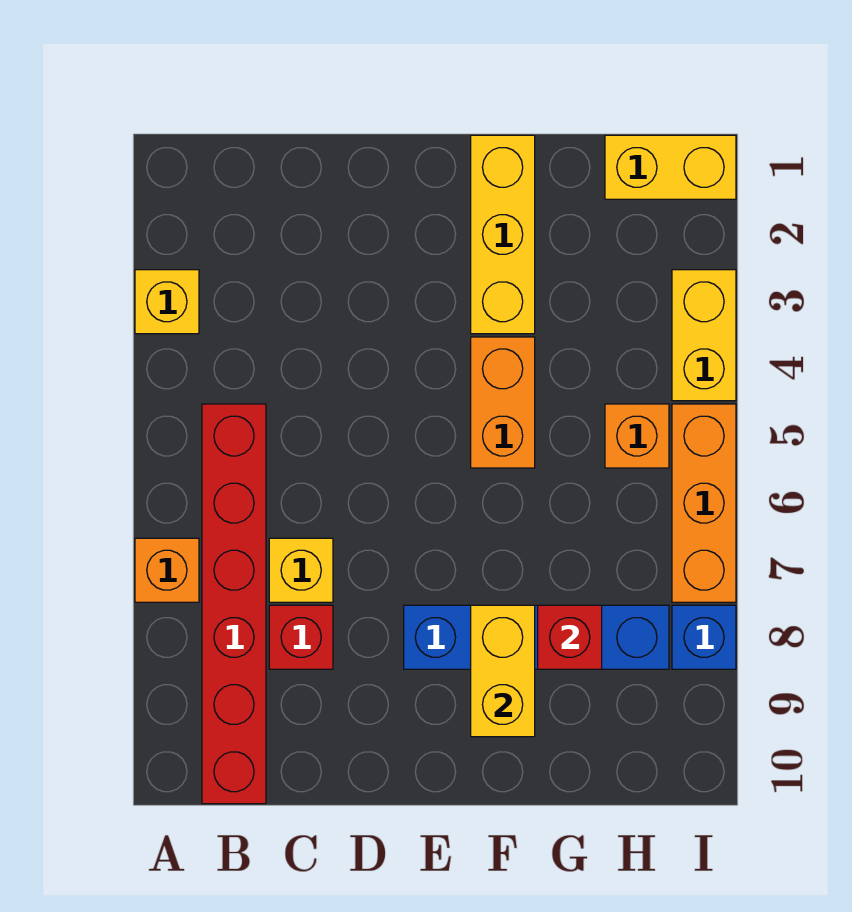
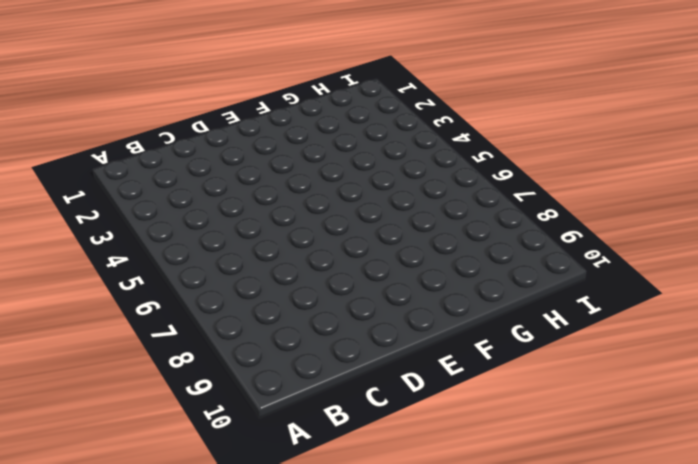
none -> yellow brick A3 level 1
none -> orange brick A7 level 1
none -> red brick B5:B10 level 1

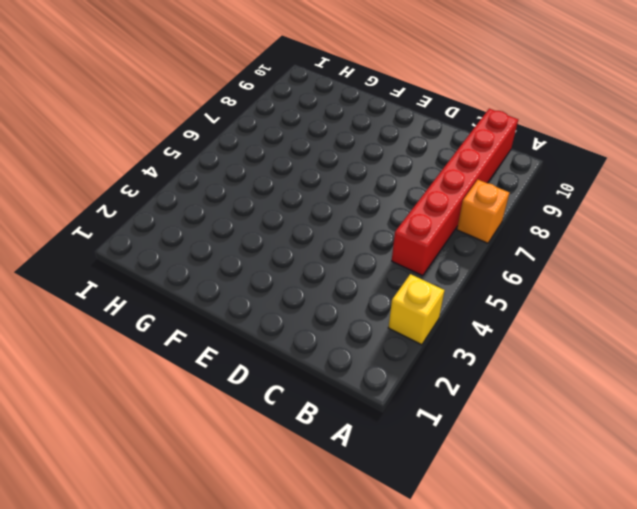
none -> yellow brick C7 level 1
none -> red brick C8 level 1
none -> blue brick E8:H8 level 1

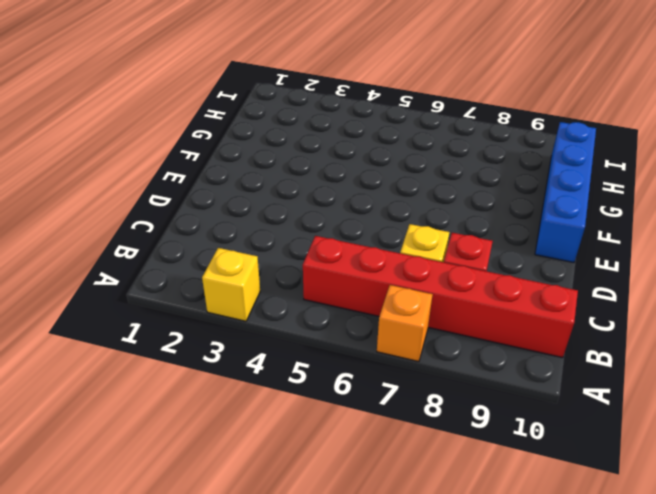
blue brick E10:H10 level 1 -> blue brick E8:H8 level 1
none -> yellow brick F1:F3 level 1
none -> orange brick F4:F5 level 1
none -> yellow brick H1:I1 level 1

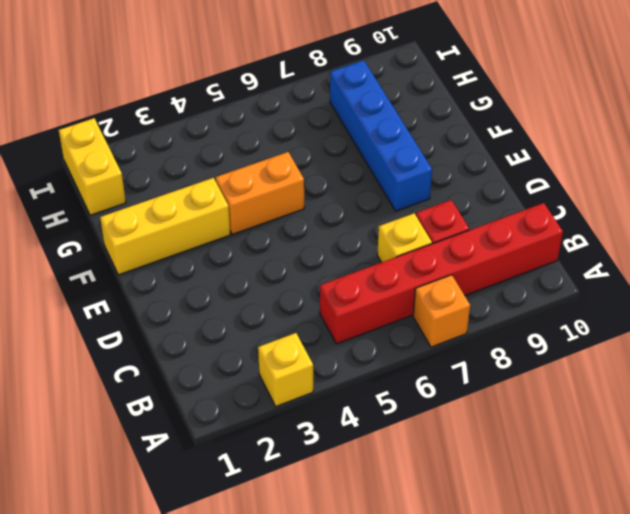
none -> orange brick H5 level 1
none -> yellow brick I3:I4 level 1
none -> orange brick I5:I7 level 1

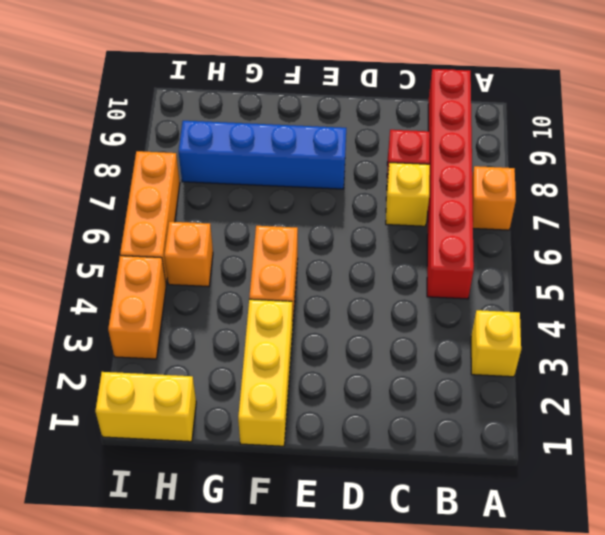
orange brick I3:I4 level 1 -> yellow brick I3:I4 level 1
none -> blue brick I8 level 1
none -> yellow brick F8:F9 level 2
none -> red brick G8 level 2

